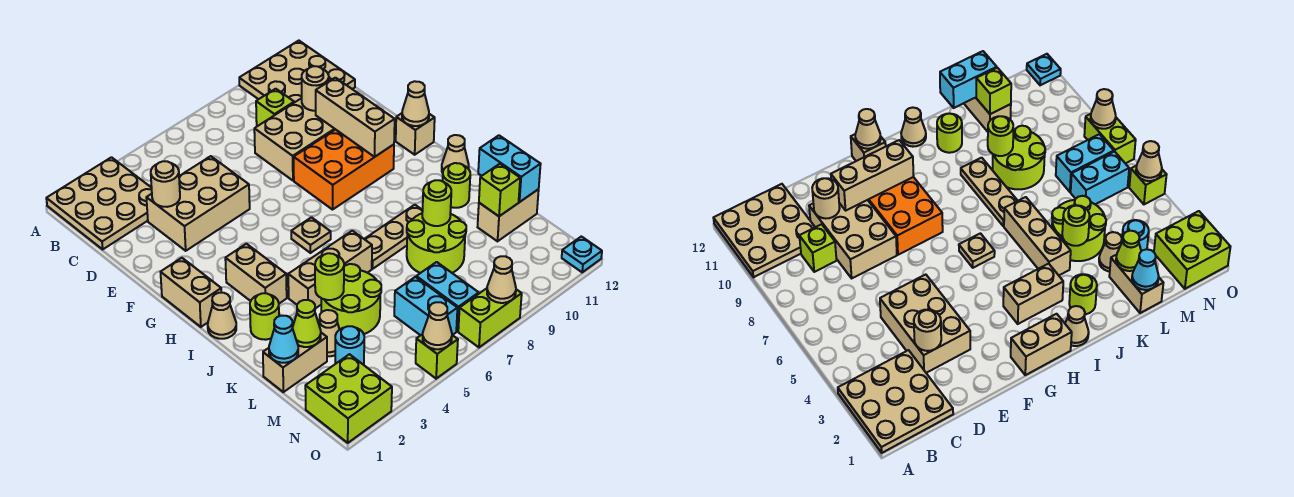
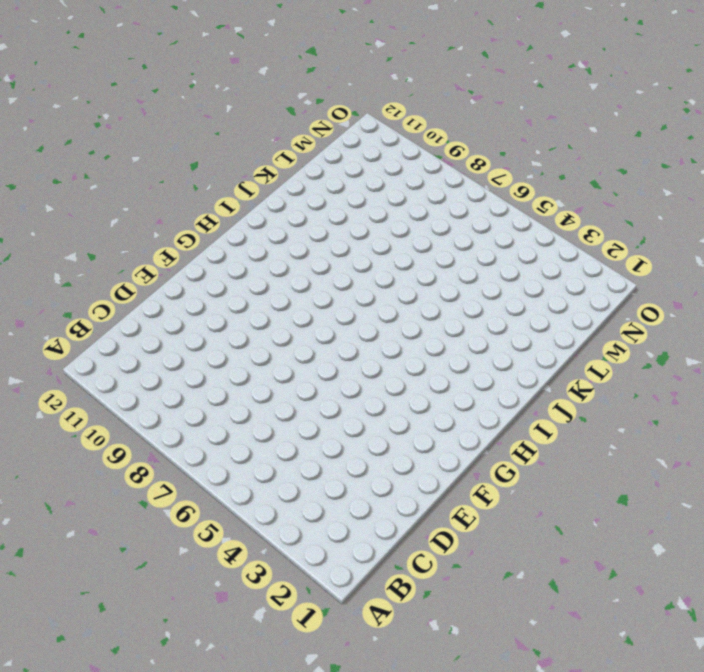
none -> tan plate A1:C3 level 1
none -> tan plate A10:C12 level 1
none -> lime brick C9 level 1
none -> tan brick D3:E5 level 1

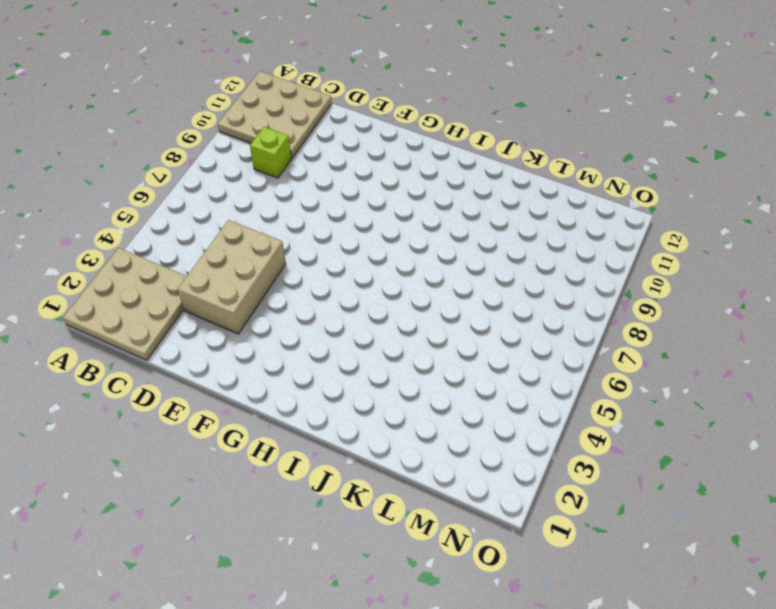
none -> tan brick D8:E10 level 1
none -> orange brick F8:G10 level 1
none -> tan brick G1:H1 level 1
none -> tan brick G12 level 1

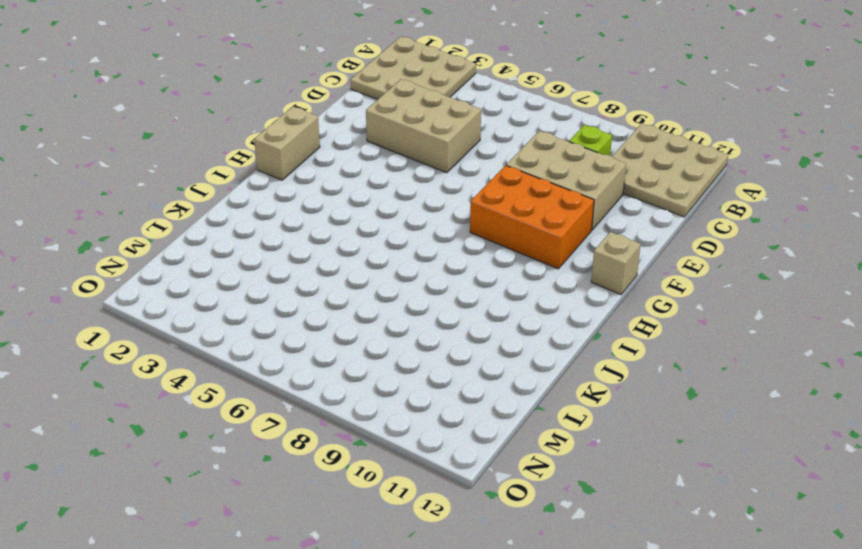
none -> tan brick H3:I3 level 1
none -> tan plate H6 level 1
none -> tan cone I1 level 1
none -> tan cone I12 level 1

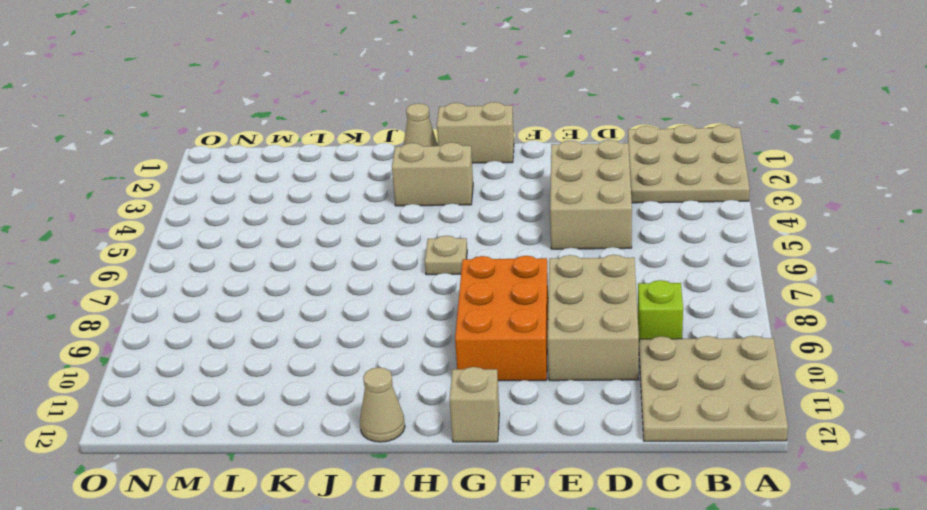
none -> lime round brick J2 level 1
none -> tan brick J4:J6 level 1
none -> tan plate J7:J9 level 1
none -> lime round brick J11 level 1

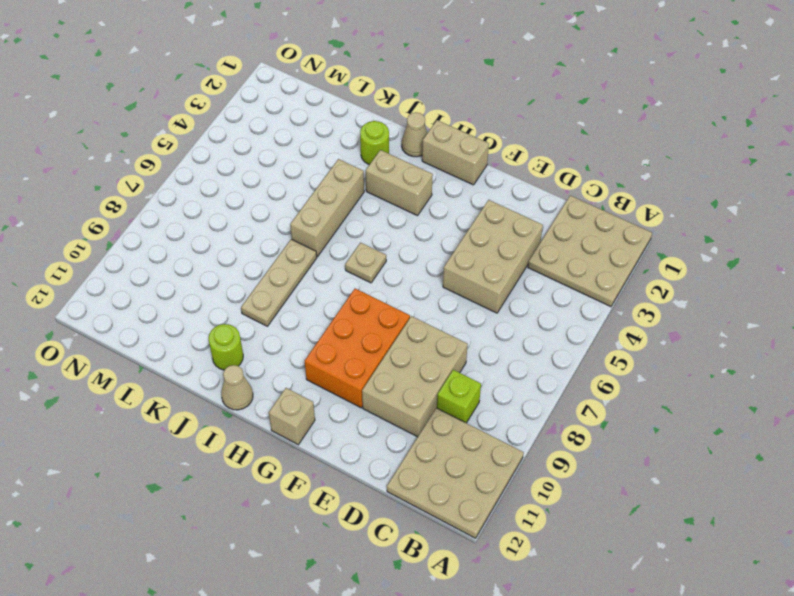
none -> lime round brick K4:L5 level 1
none -> lime round brick K8:L9 level 1
none -> tan brick L1:L2 level 1
none -> tan cone L3 level 1

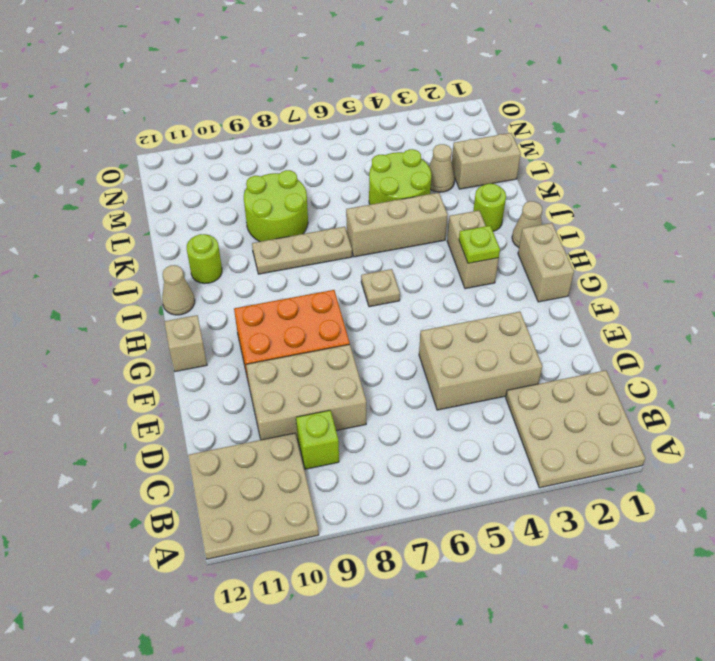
lime plate H3 level 2 -> none
none -> tan brick L11:L12 level 1
none -> cyan round brick M3 level 1
none -> cyan brick M6:N6 level 1
none -> cyan brick M7:N7 level 1

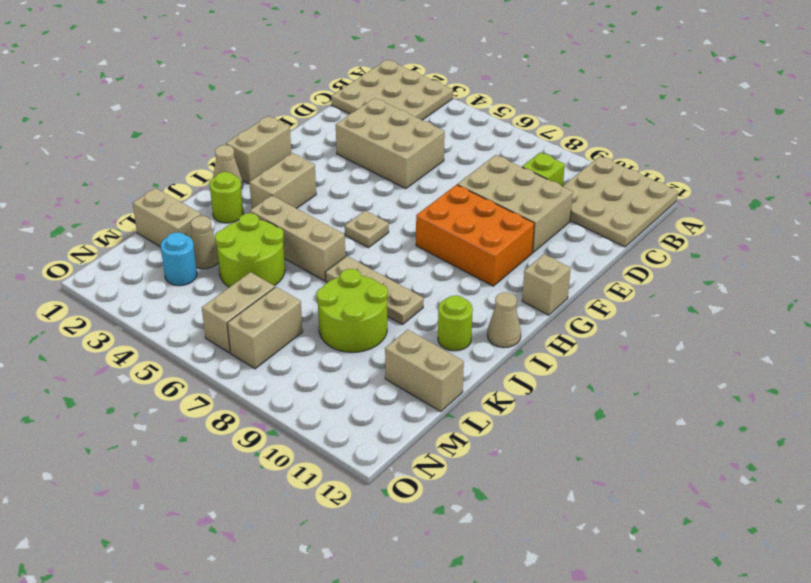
tan brick M6:N6 level 1 -> cyan brick M6:N6 level 1
tan brick M7:N7 level 1 -> cyan brick M7:N7 level 1
none -> lime brick N1:O2 level 1
none -> lime brick O5 level 1
none -> lime brick O7:O8 level 1
none -> cyan plate O12 level 1

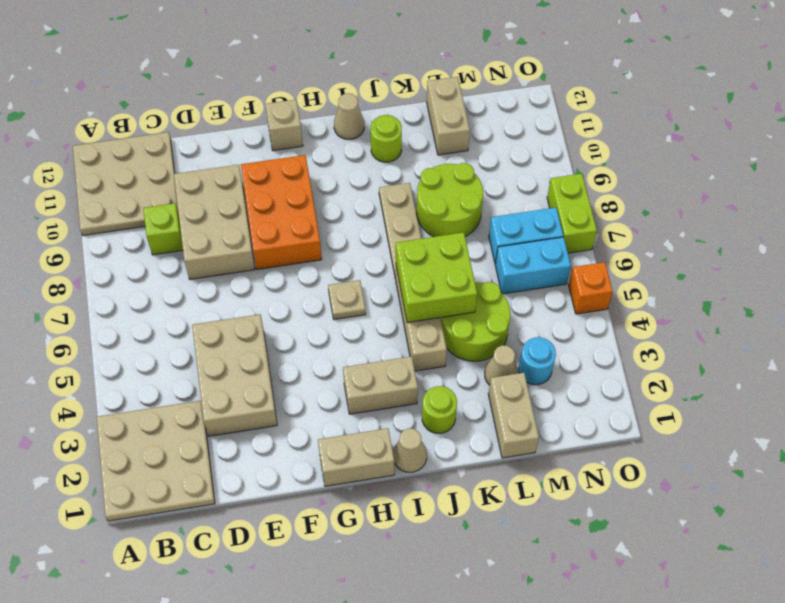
lime brick J5:K6 level 2 -> lime brick N1:O2 level 1
orange brick O5 level 1 -> lime brick O5 level 1
none -> cyan plate O12 level 1
none -> tan round brick D3 level 2
none -> tan round brick D10 level 2
none -> tan brick E10:G10 level 2

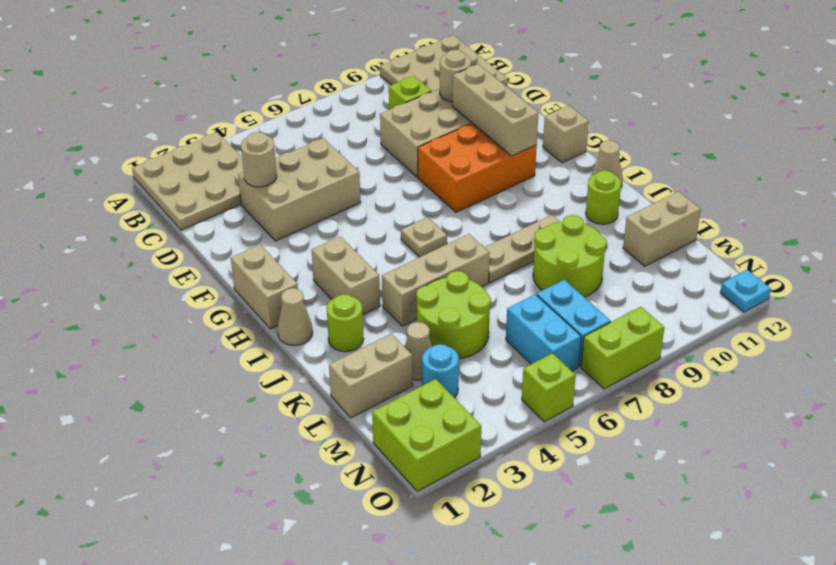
none -> tan cone G12 level 2
none -> lime round brick K4 level 2
none -> lime round brick K9 level 2
none -> cyan brick K12:L12 level 2

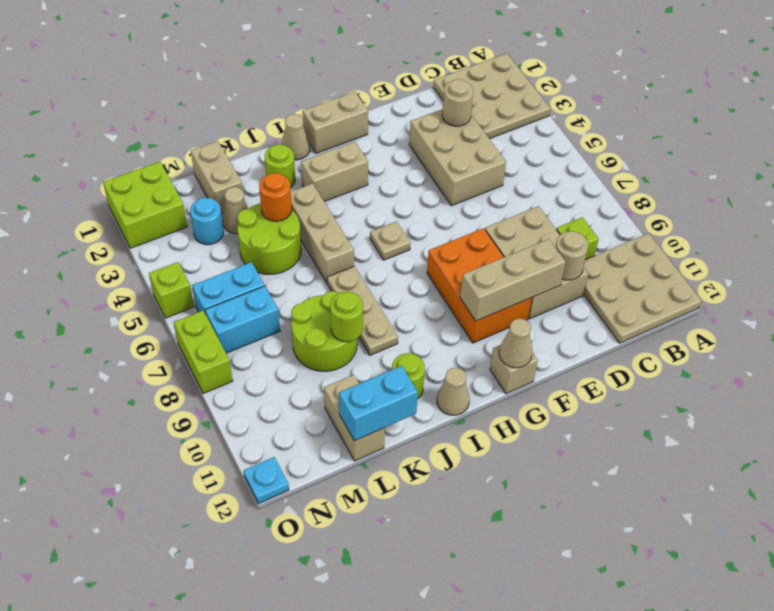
orange round brick K4 level 2 -> lime round brick K4 level 2
none -> cyan cone L1 level 2
none -> lime cone L2 level 2
none -> lime brick L11 level 2
none -> tan cone O5 level 2

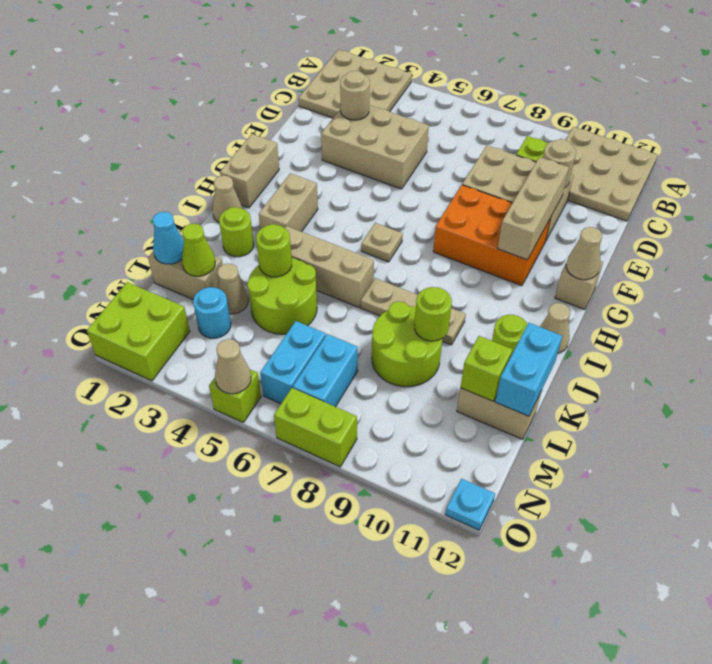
none -> tan cone O8 level 2

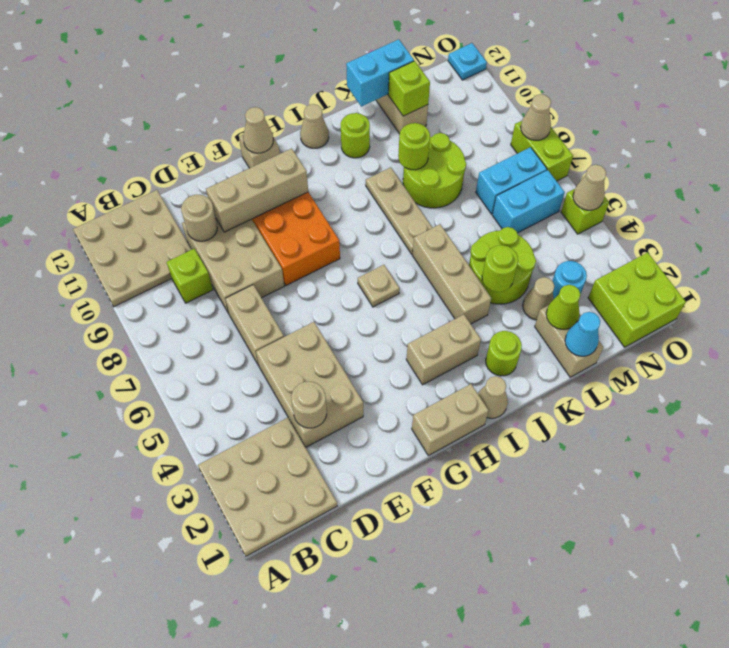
tan brick D6:D7 level 1 -> none

